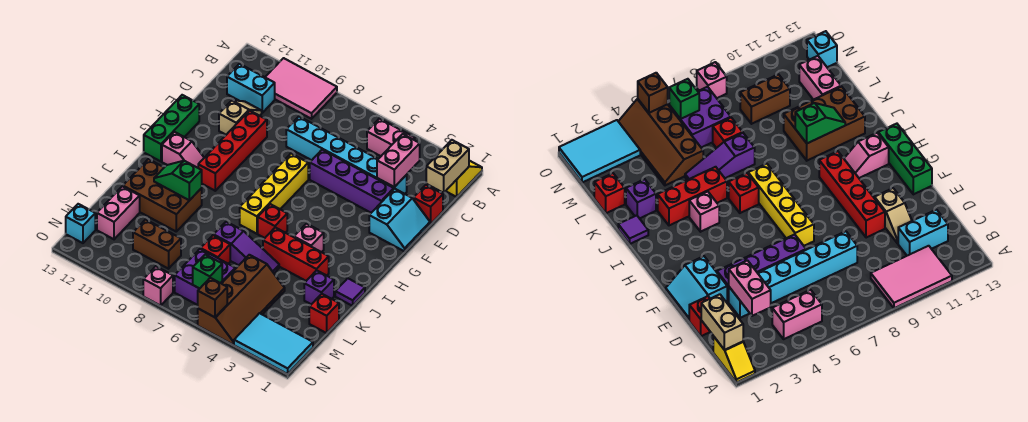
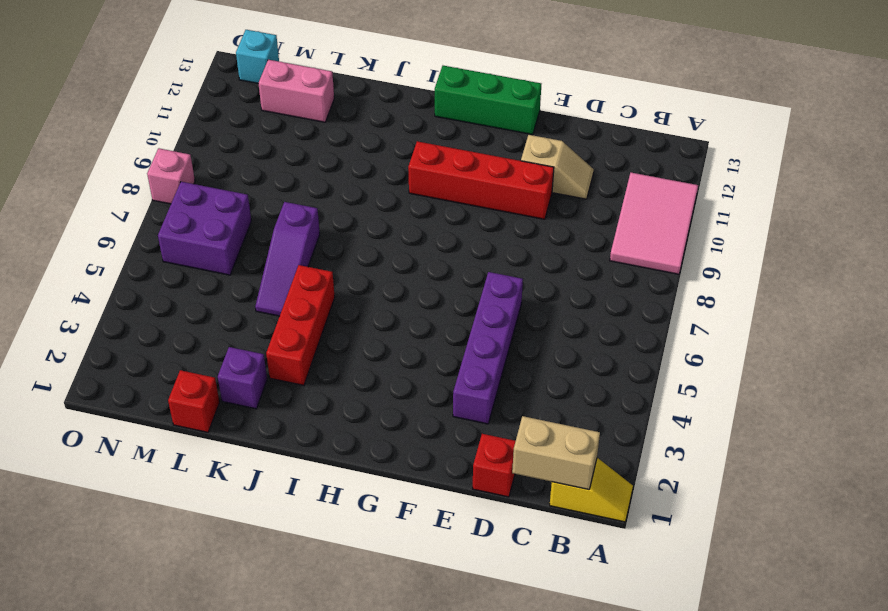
none -> pink brick B4:B5 level 1
none -> cyan brick C11:C12 level 1
none -> cyan brick D3:D8 level 1
none -> cyan slope E1:F2 level 1 top 2

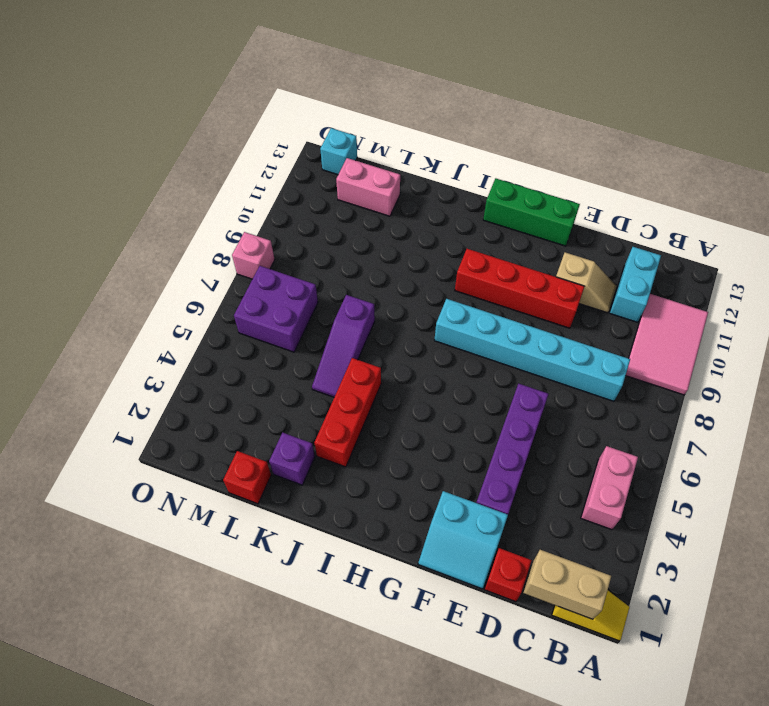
cyan brick C8:H8 level 1 -> cyan brick D3:D8 level 1
none -> yellow brick F7:I7 level 1
none -> pink slope H11:H12 level 1 top 12
none -> pink brick I4 level 1
none -> red brick I6 level 1

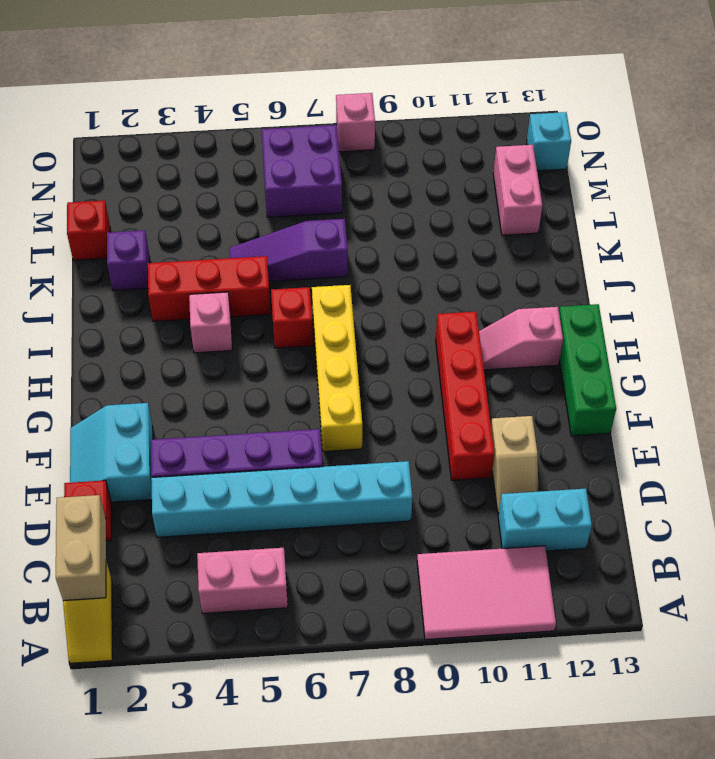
none -> purple tile J1 level 1
none -> brown brick J10:K12 level 1
none -> brown slope L4:O5 level 1 top 5
none -> red brick L7 level 1

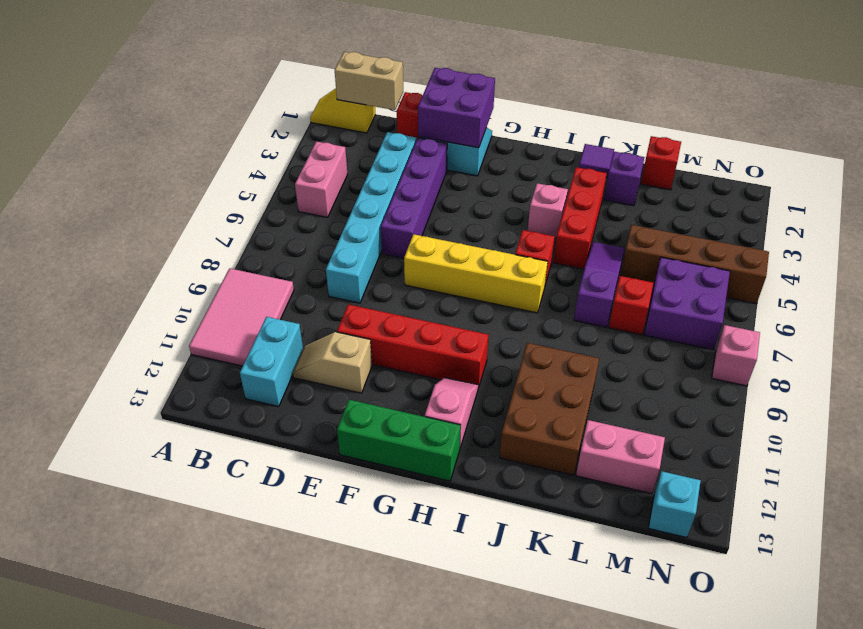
purple brick E1:F2 level 2 -> none
none -> brown brick M9:M10 level 1
none -> cyan tile N1:O3 level 1
none -> pink brick C3:D3 level 2
none -> green slope J10:J11 level 2 top 10

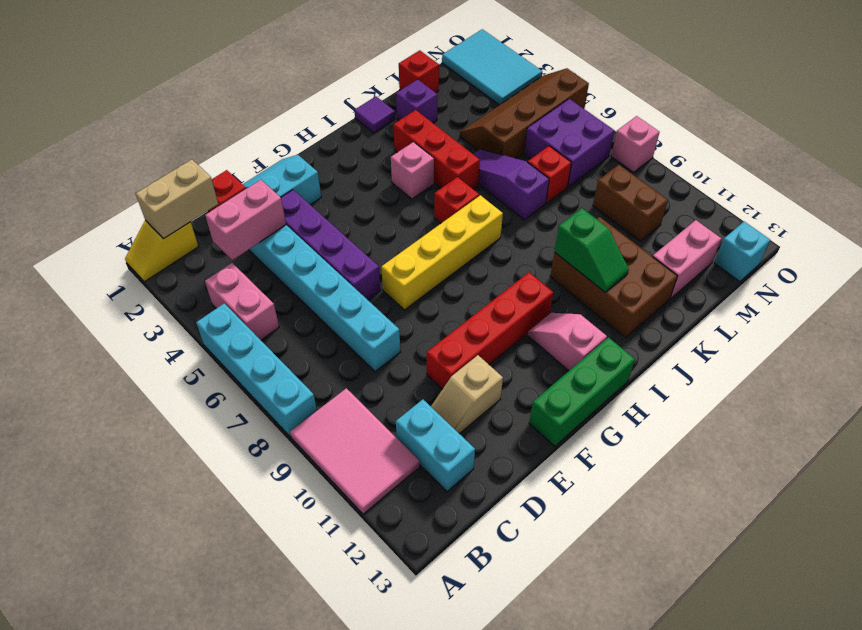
cyan brick A5:A8 level 1 -> none
none -> green brick N6 level 2
none -> brown brick O5 level 2

